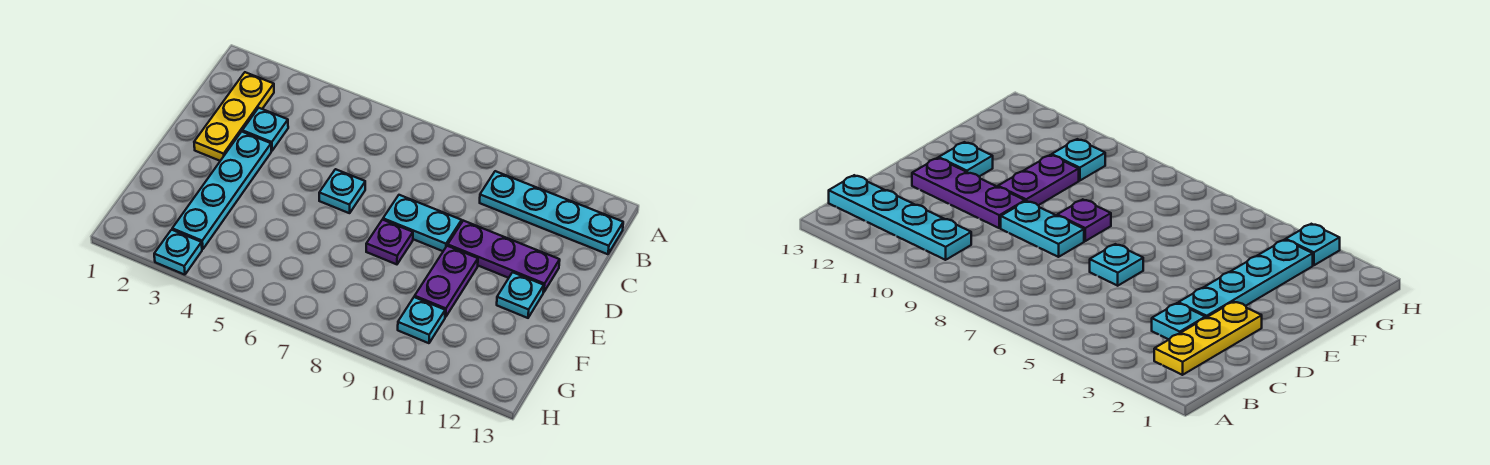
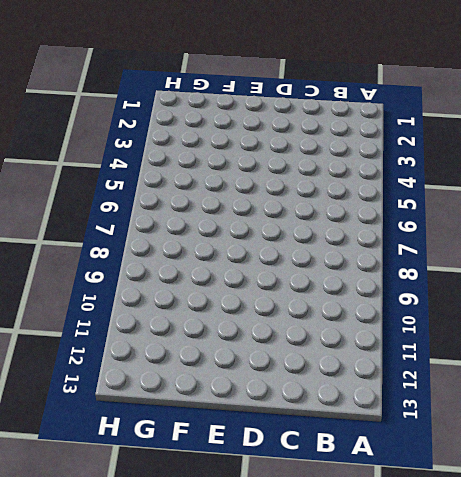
none -> yellow plate B2:D2 level 1
none -> cyan plate B10:B13 level 1
none -> cyan plate C3 level 1

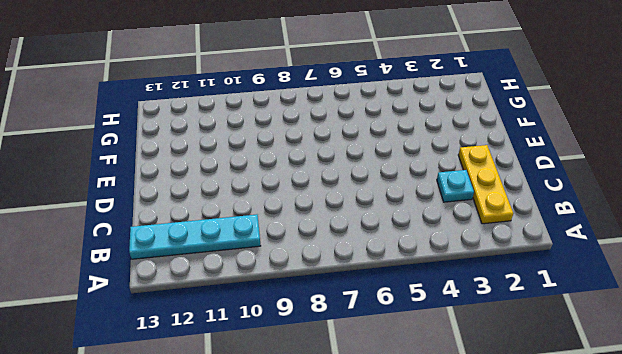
none -> cyan plate D3:G3 level 1
none -> cyan plate D6 level 1
none -> cyan plate D8:D9 level 1

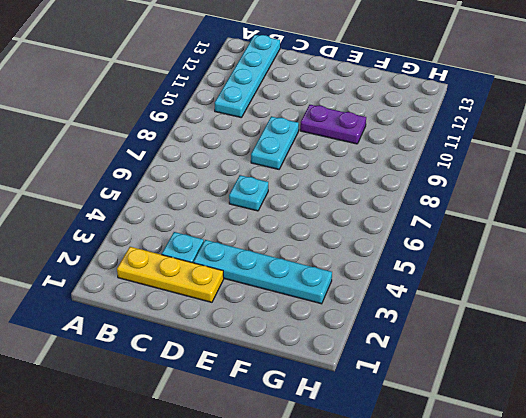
none -> purple plate D10:D12 level 1
none -> purple plate E8 level 1
none -> cyan plate E12 level 1

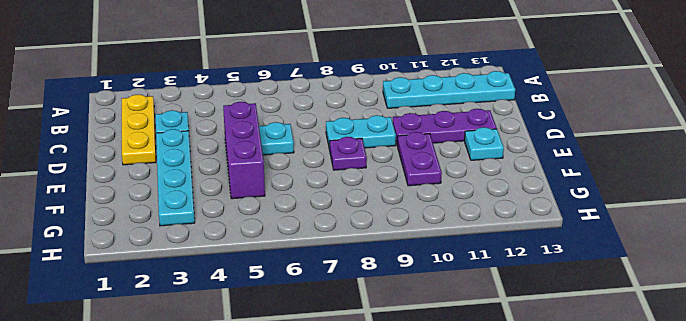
purple brick D5:F5 level 1 -> none
none -> cyan plate G10 level 1
none -> cyan plate H3 level 1

